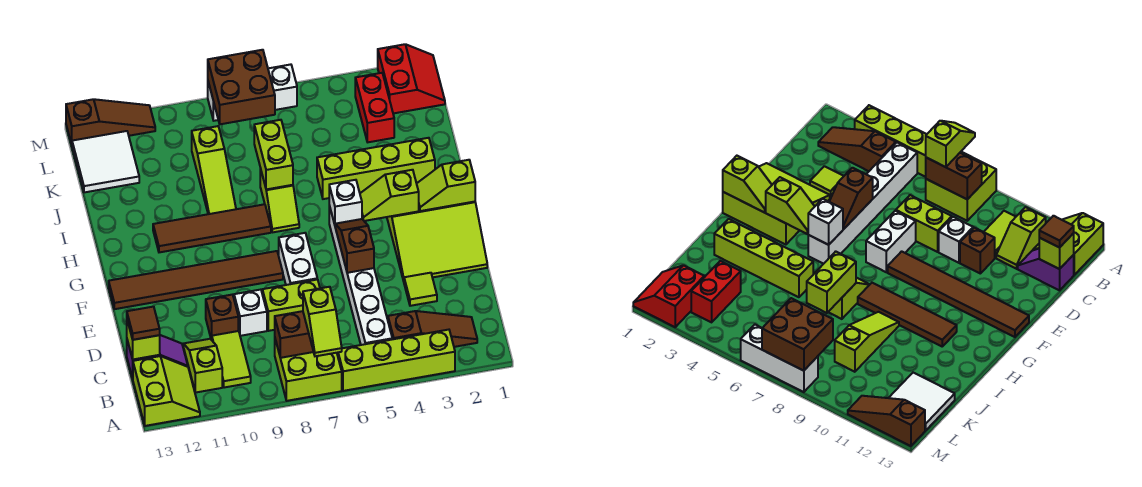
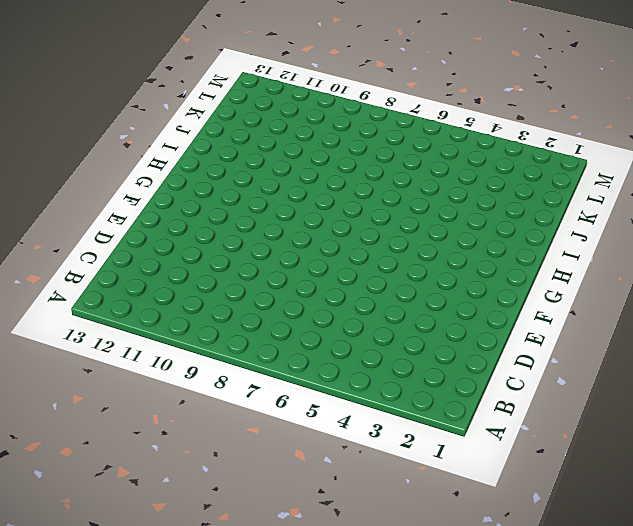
none -> lime brick A3:A6 level 1
none -> lime brick A7:B8 level 1
none -> lime slope A12:B13 level 1 top 13
none -> brown slope B2:B4 level 1 top 4

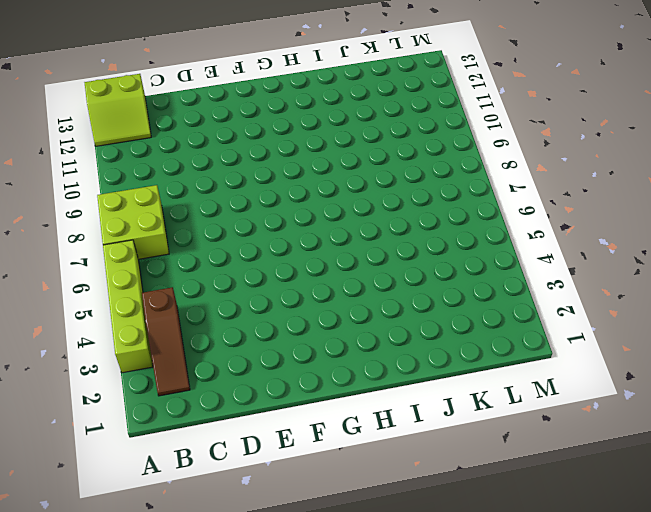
none -> white brick B5:G5 level 1
none -> lime tile B10:C10 level 1
none -> lime slope B11:C11 level 1 top B
none -> purple slope C12:C13 level 1 top 13

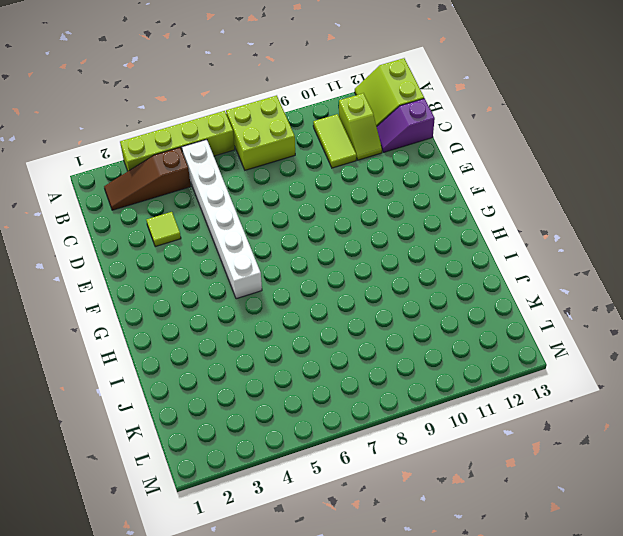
none -> lime brick D7:D8 level 1
none -> white brick D9 level 1
none -> brown brick D10 level 1
none -> lime slope E1:G3 level 1 top G

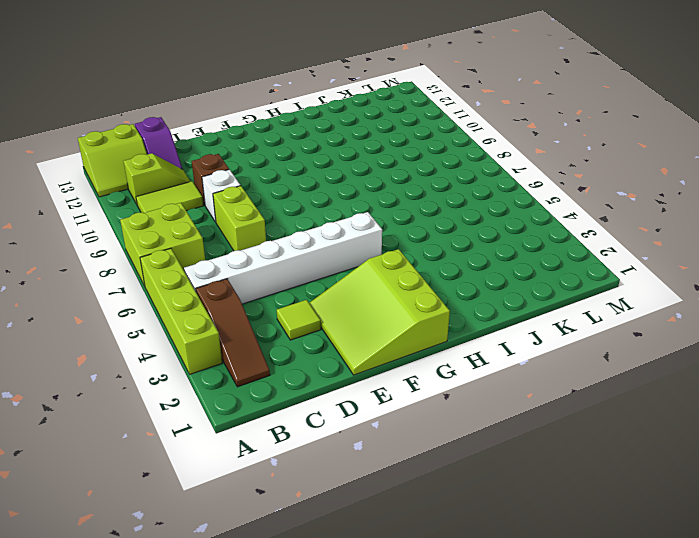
none -> white brick E7:F7 level 1
none -> brown tile F8:F13 level 1
none -> lime slope H7:I7 level 1 top I
none -> brown tile H8:H11 level 1

